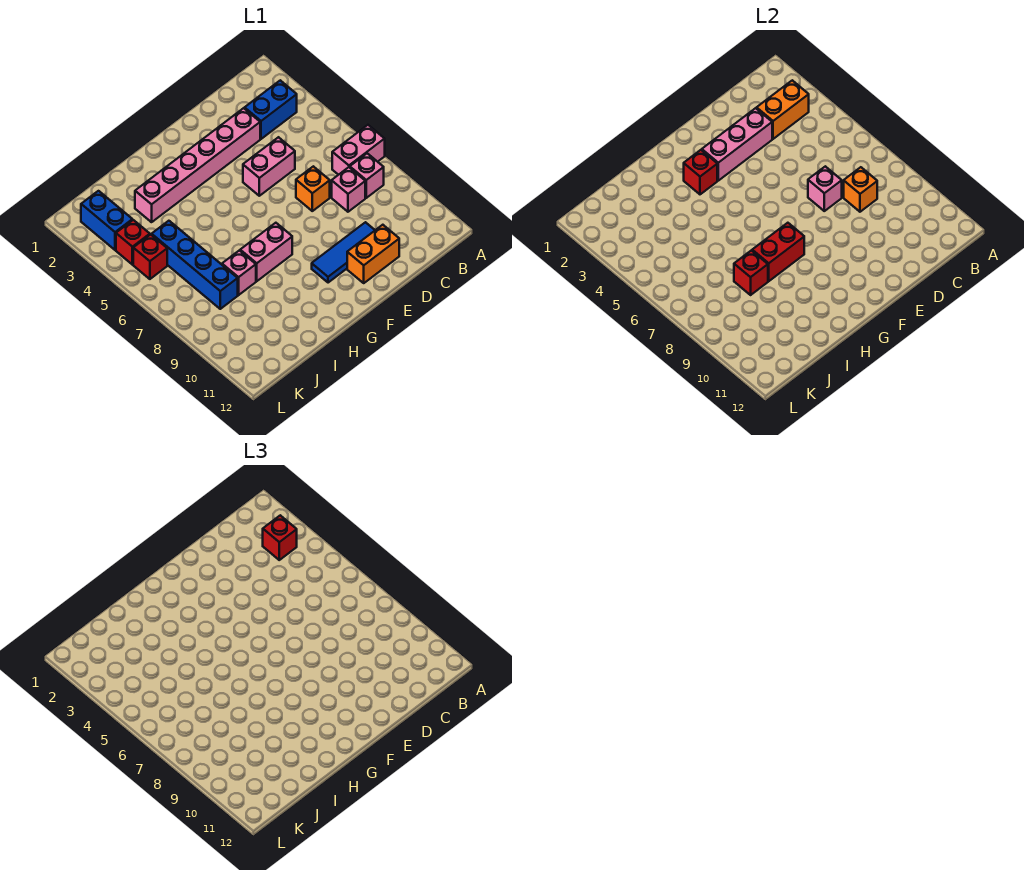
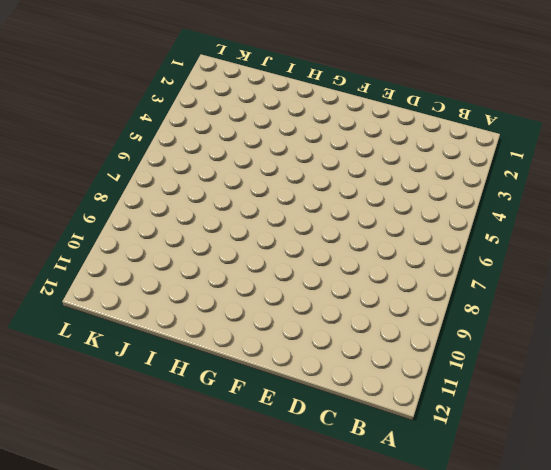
none -> pink brick A7:B7 level 1
none -> blue brick B3:C3 level 1
none -> pink brick B8 level 1

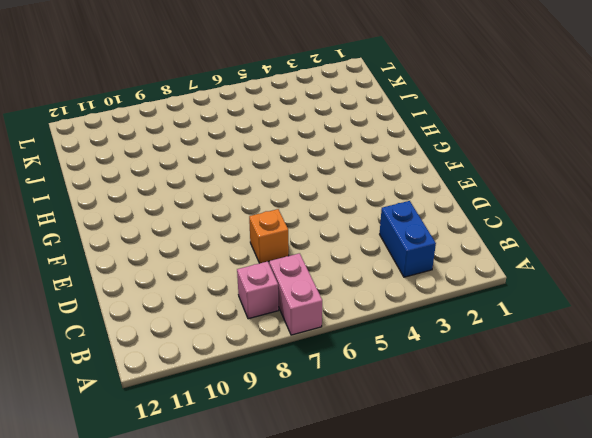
none -> pink brick C8 level 1
none -> pink brick D3:I3 level 1
none -> pink brick D5:E5 level 1

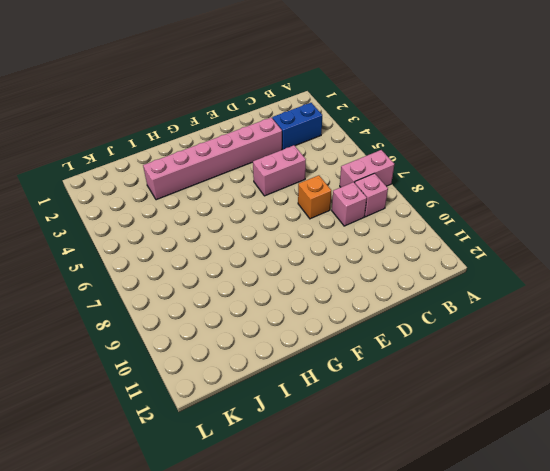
none -> blue tile D10:F10 level 1
none -> orange brick D11:E11 level 1
none -> pink brick G8:H8 level 1

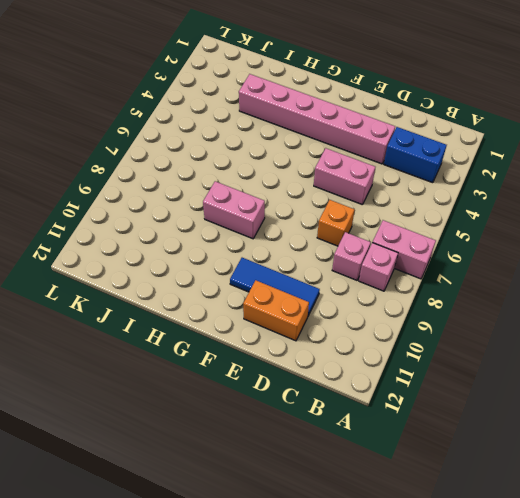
none -> pink brick I8 level 1
none -> blue brick J5:J8 level 1
none -> blue brick K2:K3 level 1

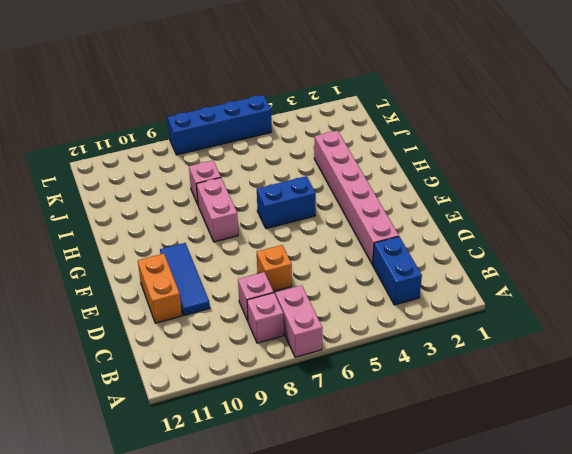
blue brick G5:G6 level 1 -> blue brick K2:K3 level 1
blue brick L5:L8 level 1 -> blue brick J5:J8 level 1
none -> pink brick D5:E5 level 1
none -> red brick K4 level 1
none -> red brick K5 level 1

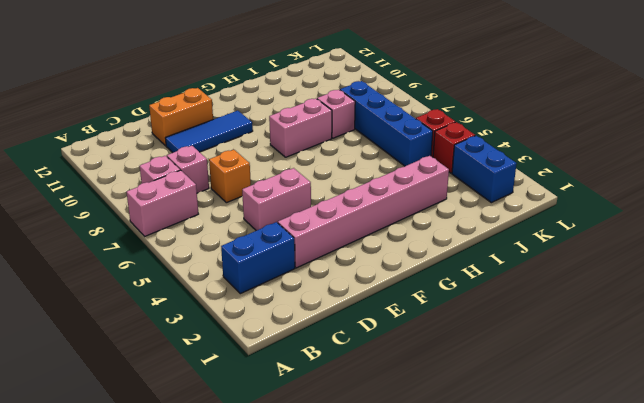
none -> orange brick B3:C3 level 2
none -> orange brick C8 level 2
none -> pink brick D3:F3 level 2

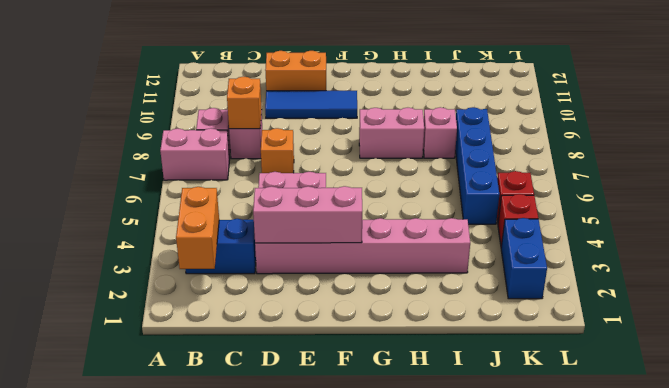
orange brick B2:B3 level 2 -> orange brick B3:C3 level 2
none -> pink brick D7 level 2
none -> red brick G3 level 2
none -> red brick G8:H8 level 2

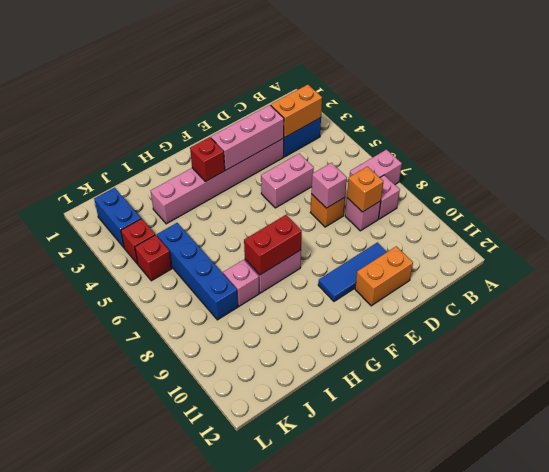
none -> red brick I8 level 2
none -> red brick B3 level 3

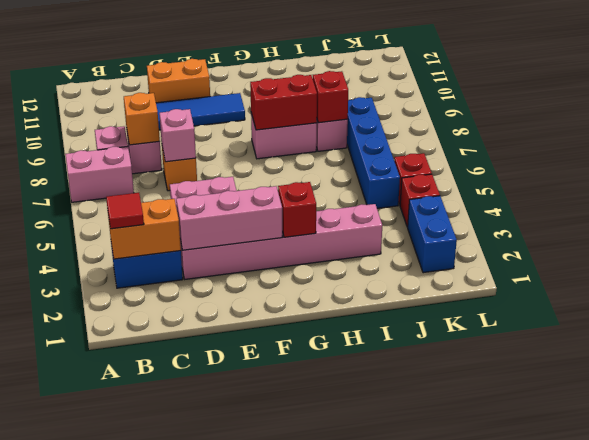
red tile B3 level 3 -> red brick B3 level 3

